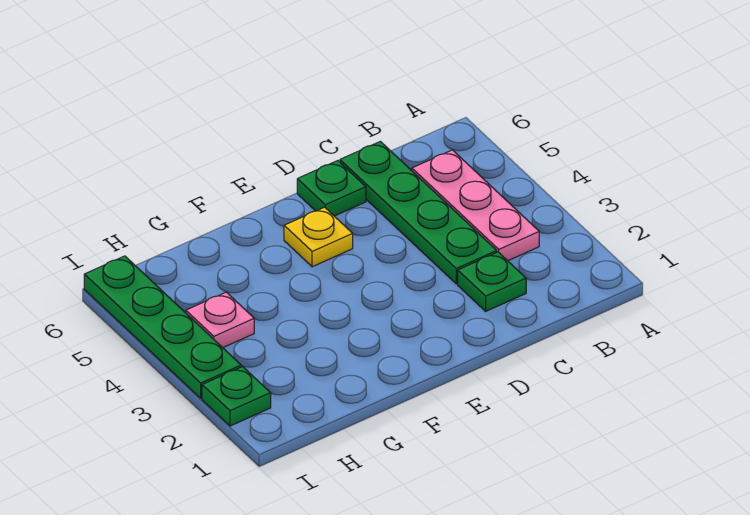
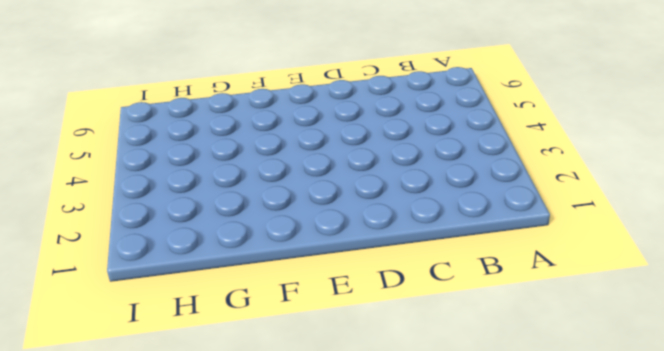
none -> pink plate B3:B5 level 1
none -> green plate C2 level 1

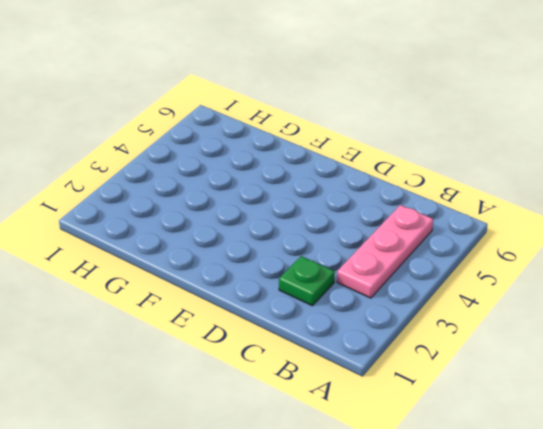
none -> green plate C3:C6 level 1
none -> green plate D6 level 1

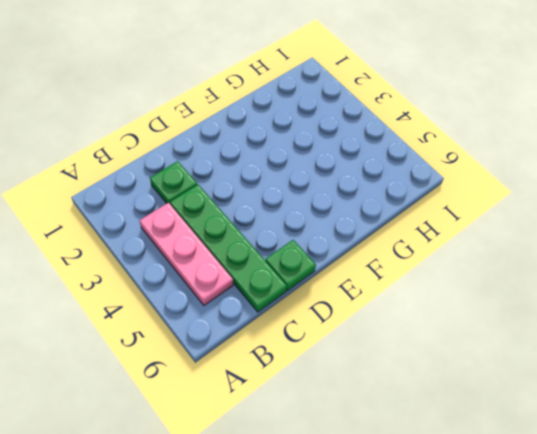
none -> yellow plate E5 level 1
none -> pink plate H4 level 1

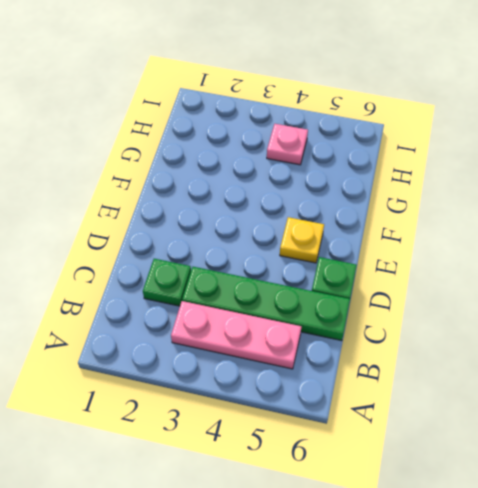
none -> green plate I2 level 1
none -> green plate I3:I6 level 1

